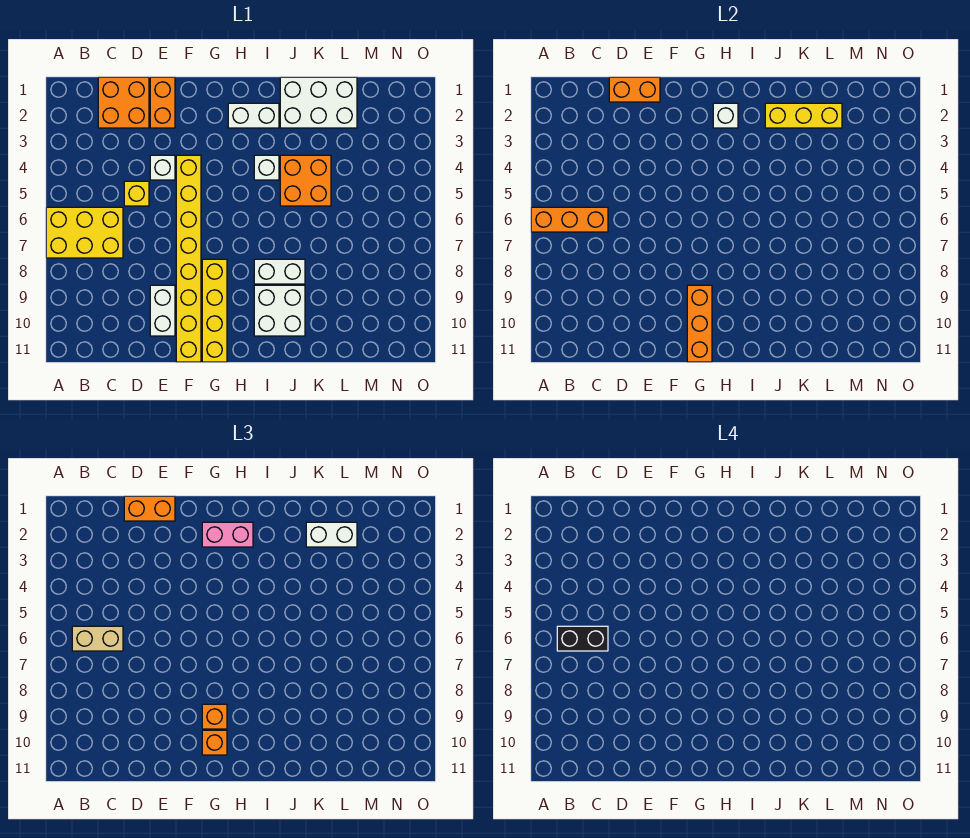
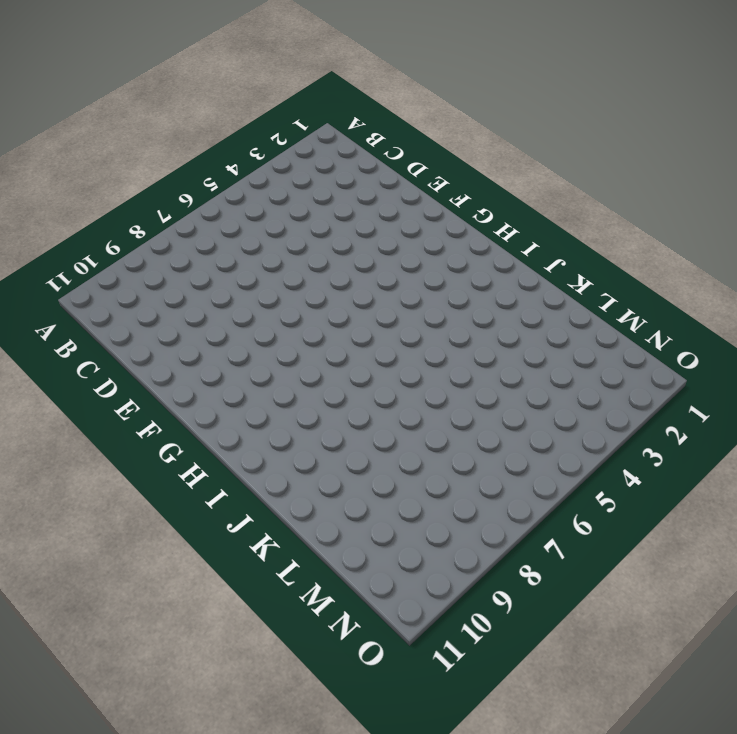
none -> yellow brick A6:C7 level 1
none -> orange brick C1:D2 level 1
none -> yellow brick D5 level 1

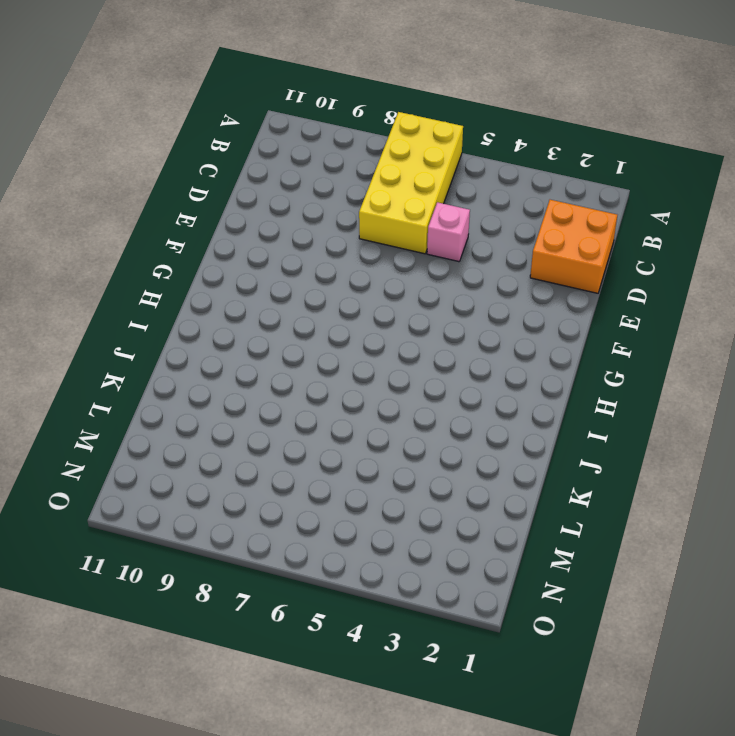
yellow brick A6:D7 level 1 -> yellow brick A6:C7 level 1
pink brick D5 level 1 -> yellow brick D5 level 1
none -> orange brick E1:E2 level 1
none -> white brick E4 level 1
none -> white brick E9:E10 level 1

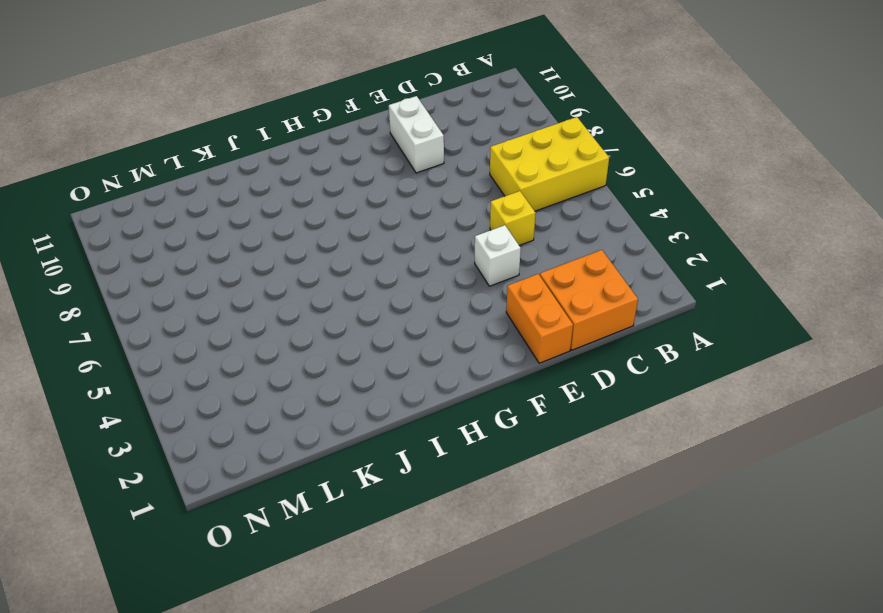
none -> yellow brick F4:F11 level 1
none -> yellow brick G8:G11 level 1
none -> white brick H2:I2 level 1

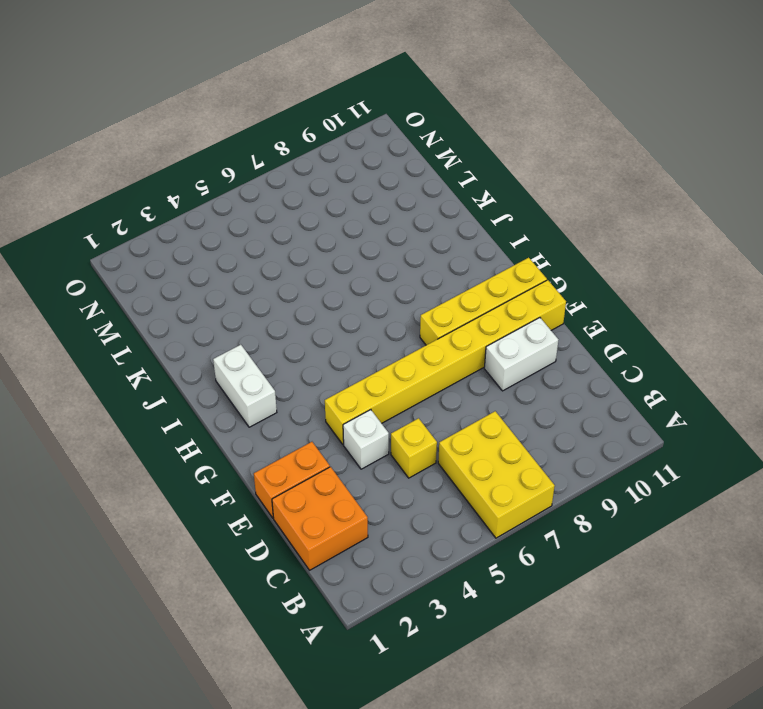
none -> white brick I4 level 1
none -> white brick I8:J8 level 1
none -> white brick I9:J10 level 1

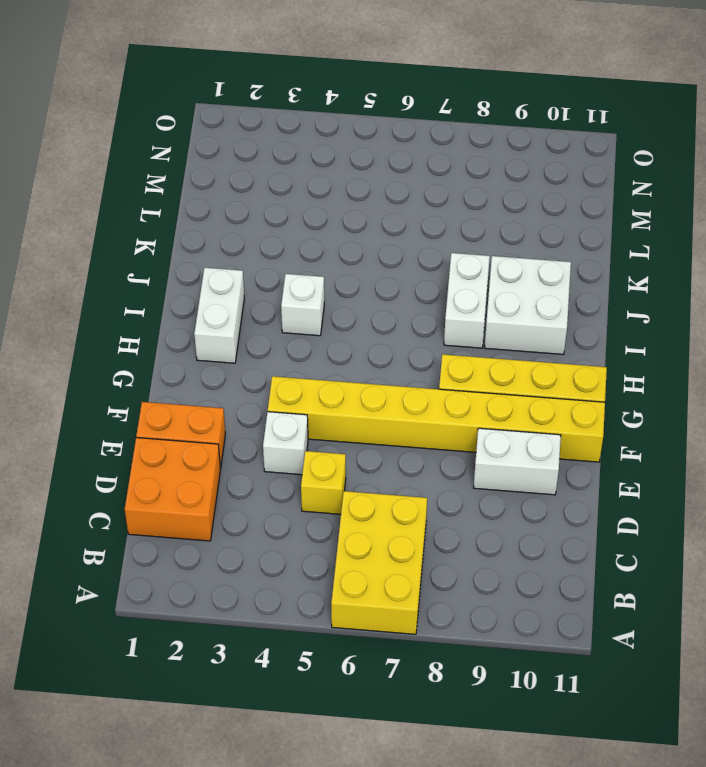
none -> white brick J1:L2 level 1
none -> orange brick J4:K5 level 1
none -> orange brick A6:C6 level 2

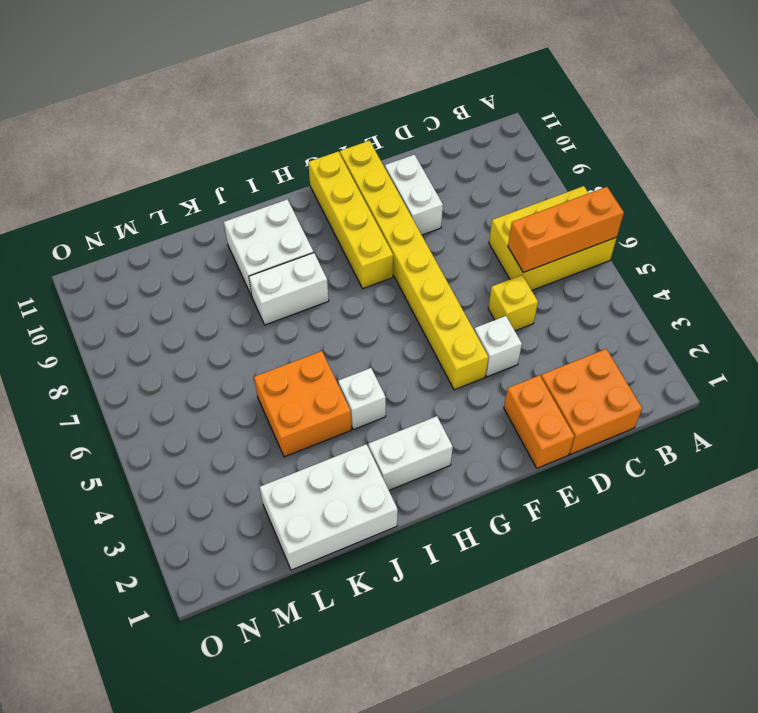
none -> orange brick D1:E1 level 2
none -> orange brick G9:G11 level 2
none -> white brick H2 level 2

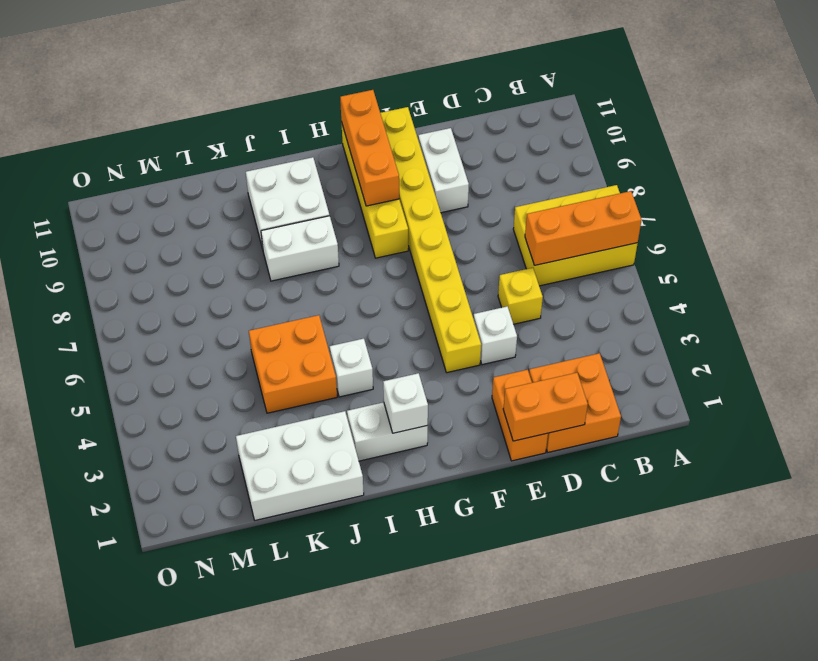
none -> yellow brick J2:L2 level 2
none -> tan brick B6:C6 level 3
none -> orange brick D1:E1 level 3

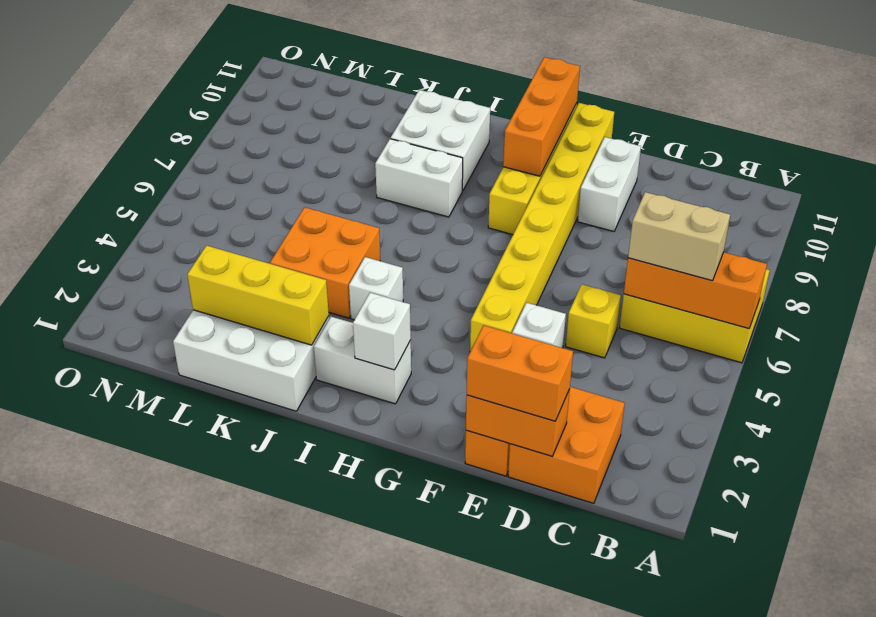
none -> pink brick G2:H2 level 3
none -> orange brick G9 level 3
none -> orange brick G10 level 3

